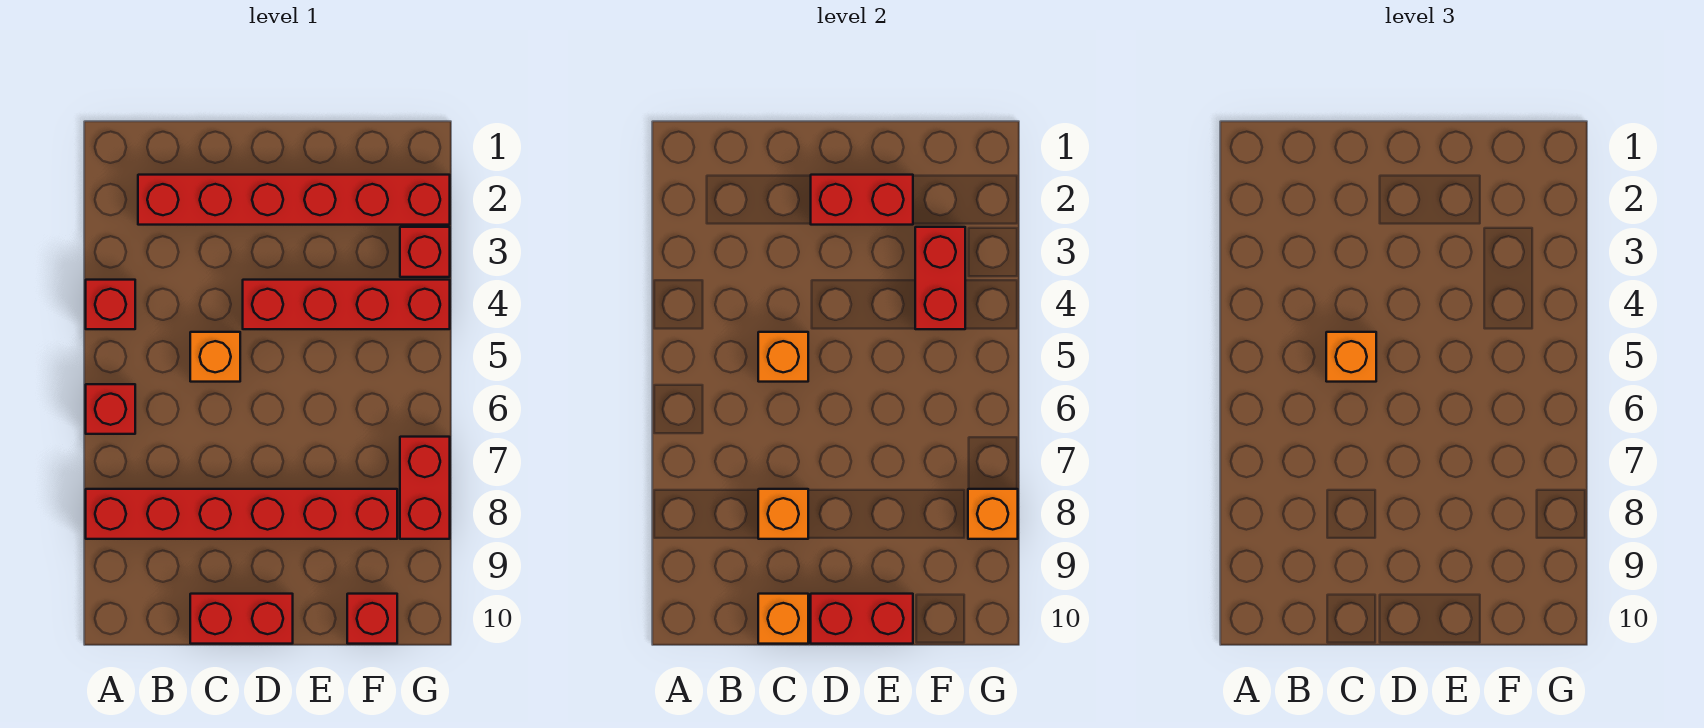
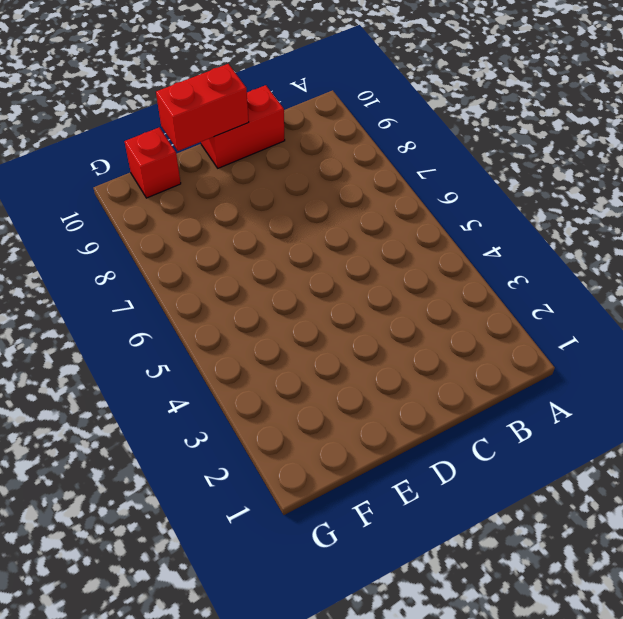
none -> red brick A4 level 1
none -> red brick A6 level 1
none -> red brick A8:F8 level 1

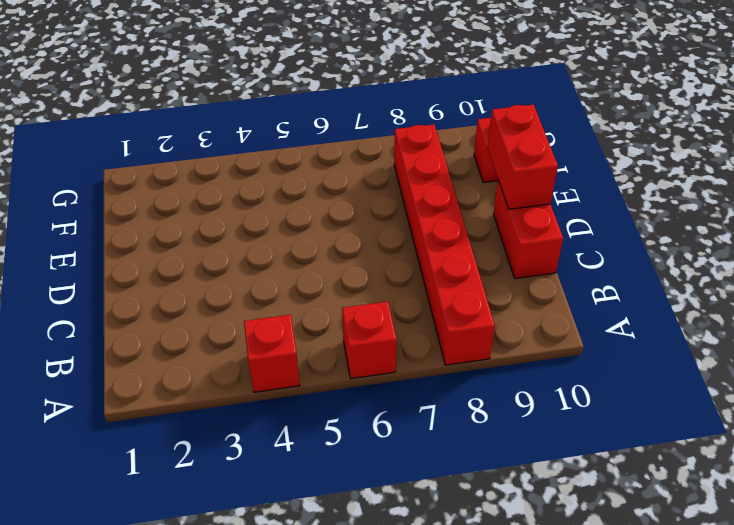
none -> red brick B2:G2 level 1
none -> orange brick C5 level 1
none -> red brick D4:G4 level 1

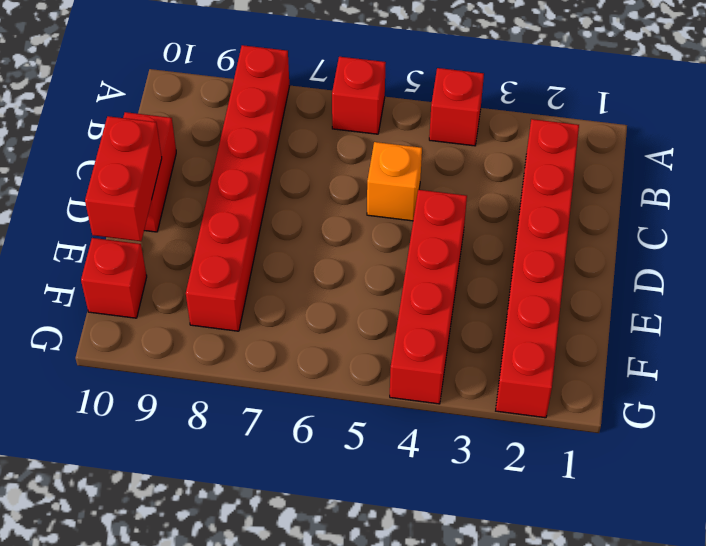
none -> red brick G3 level 1
none -> red brick G7:G8 level 1
none -> orange brick C5 level 2

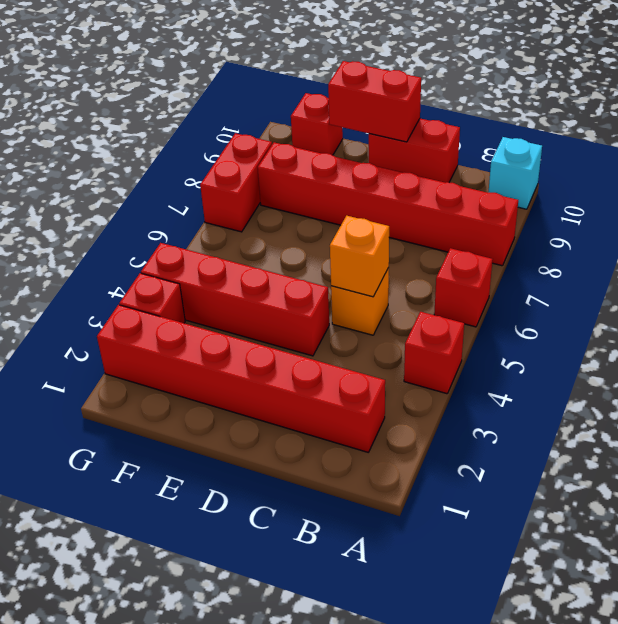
cyan brick A10 level 1 -> none
none -> orange brick C8 level 2
none -> orange brick C10 level 2
none -> red brick D2:E2 level 2

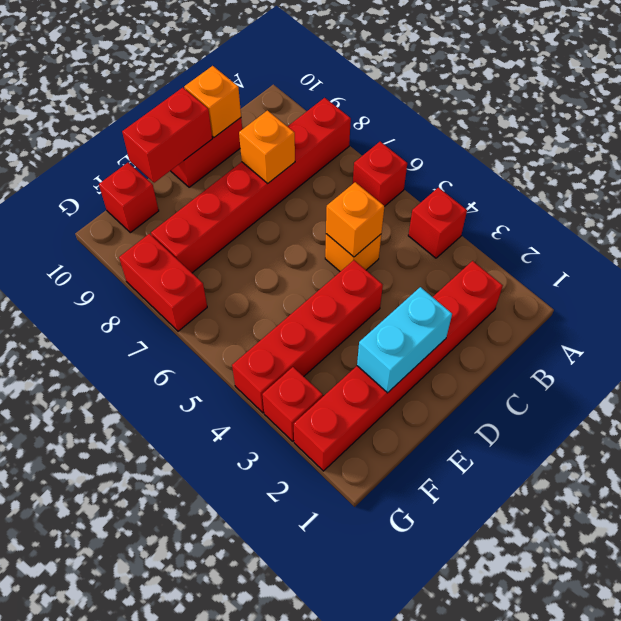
cyan brick D2:E2 level 2 -> red brick D2:E2 level 2
none -> red brick F3:F4 level 2
none -> orange brick G8 level 2
none -> orange brick C5 level 3

